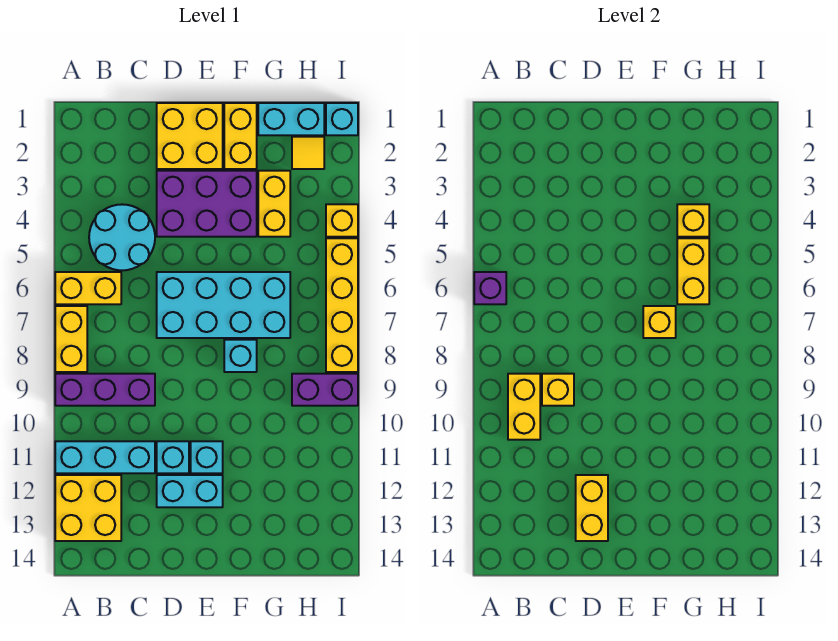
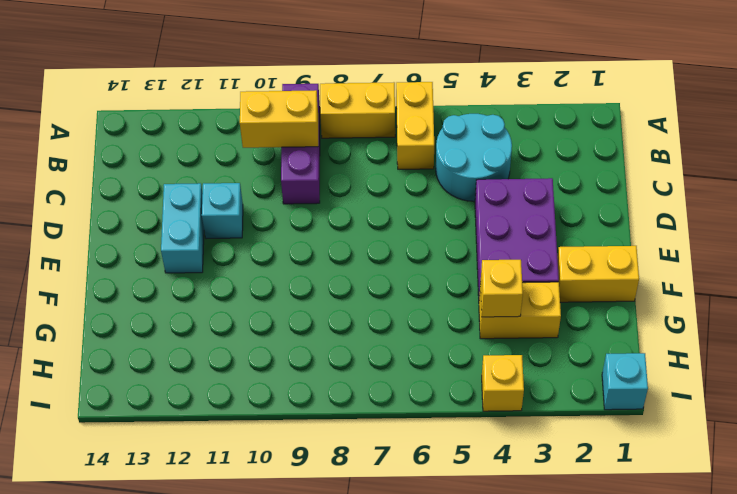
none -> cyan brick A11:C11 level 1
none -> yellow brick A12:B13 level 1
none -> yellow brick D1:E2 level 1

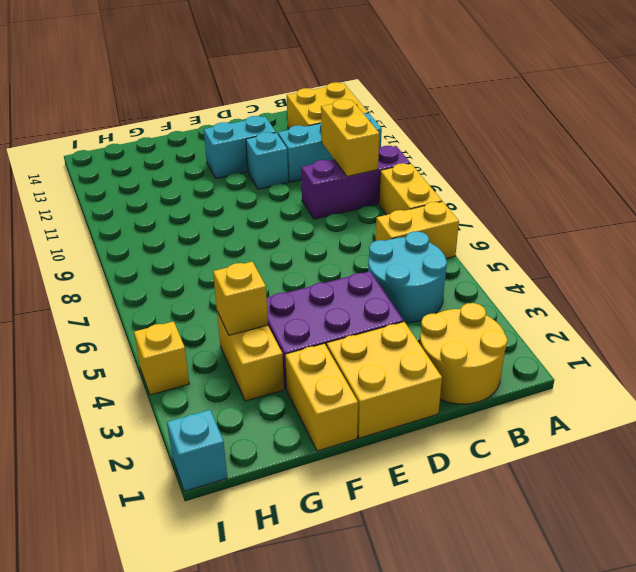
yellow round brick B1:C2 level 1 -> none
none -> cyan brick D6:G7 level 1
none -> cyan brick E11 level 1
none -> cyan brick F8 level 1

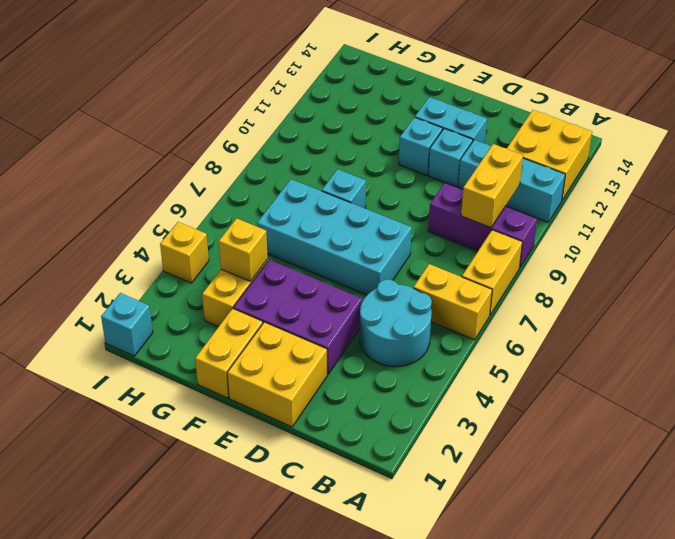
none -> cyan brick G1:H1 level 1
none -> yellow tile H2 level 1
none -> purple brick H9:I9 level 1

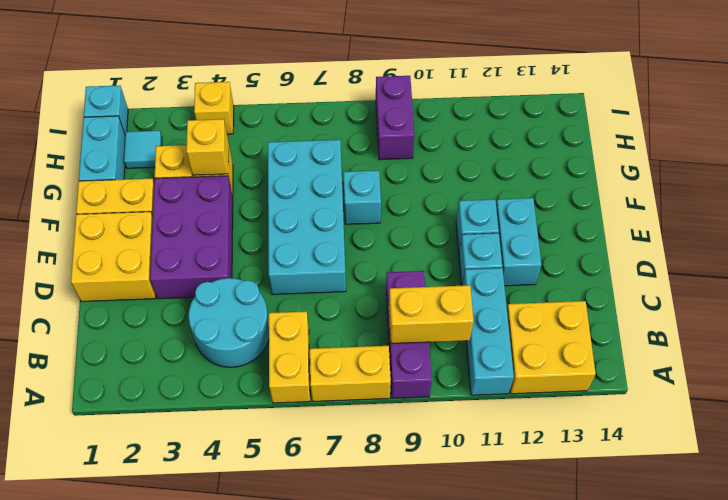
cyan tile H2 level 1 -> yellow tile H2 level 1
none -> yellow brick I5:I8 level 1
none -> purple brick A6 level 2
none -> yellow brick C9 level 2

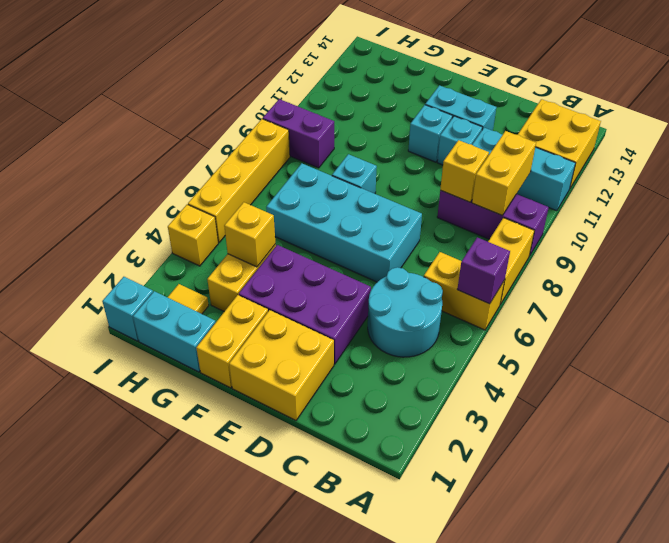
none -> yellow brick D12:D13 level 2
none -> yellow brick F7 level 2
none -> yellow brick G5:G6 level 2

